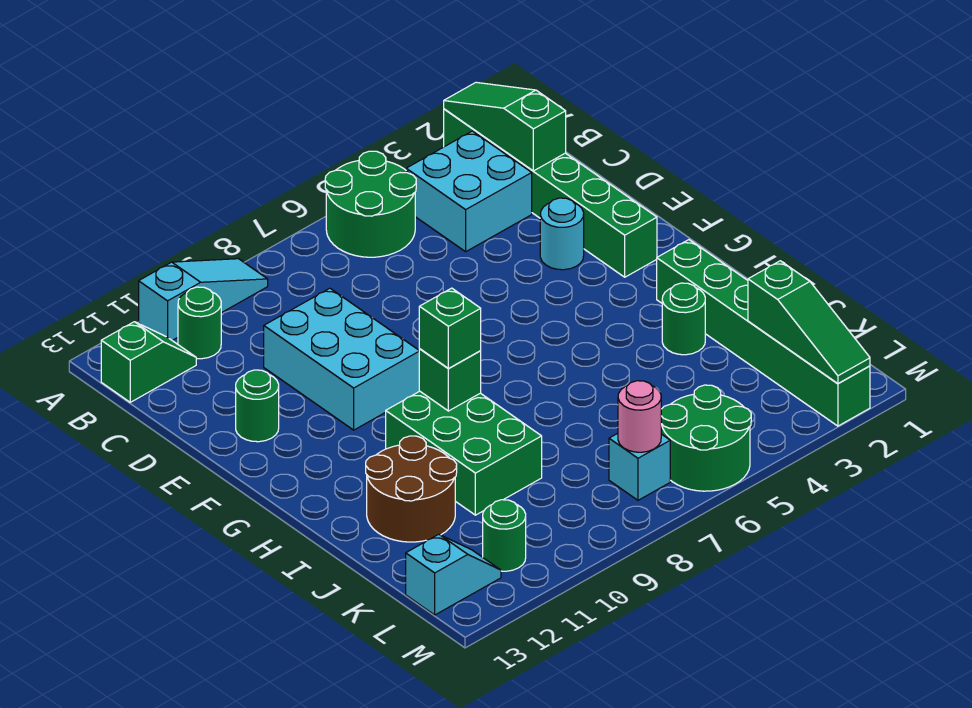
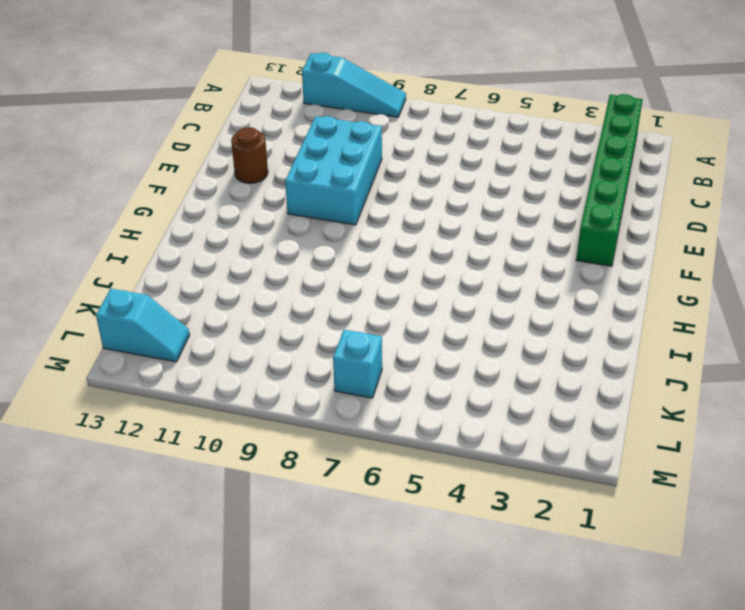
brown round brick E12 level 1 -> green round brick E12 level 1
none -> green round brick A5:B6 level 1
none -> cyan brick B3:C4 level 1
none -> green round brick B11 level 1

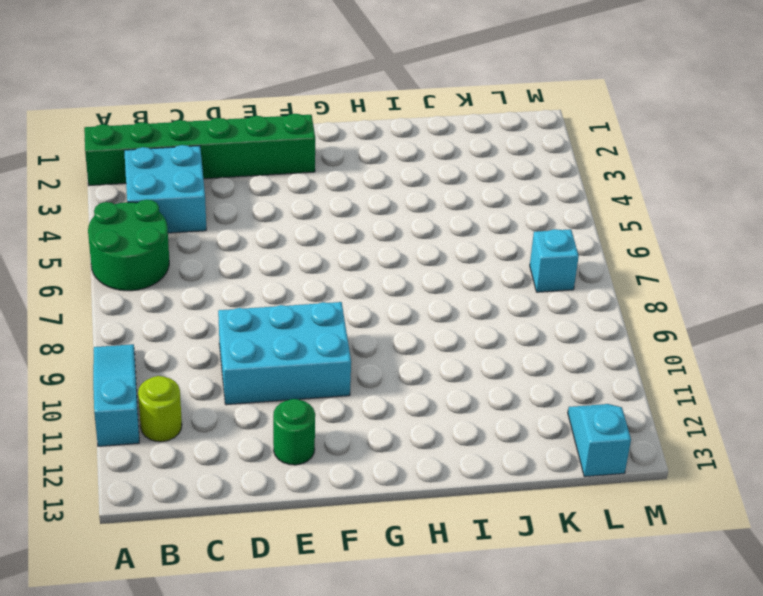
lime round brick B11 level 1 -> green round brick B11 level 1
none -> green slope B12:B13 level 1 top 13
none -> cyan round brick E3 level 1
none -> green brick H2:M2 level 1

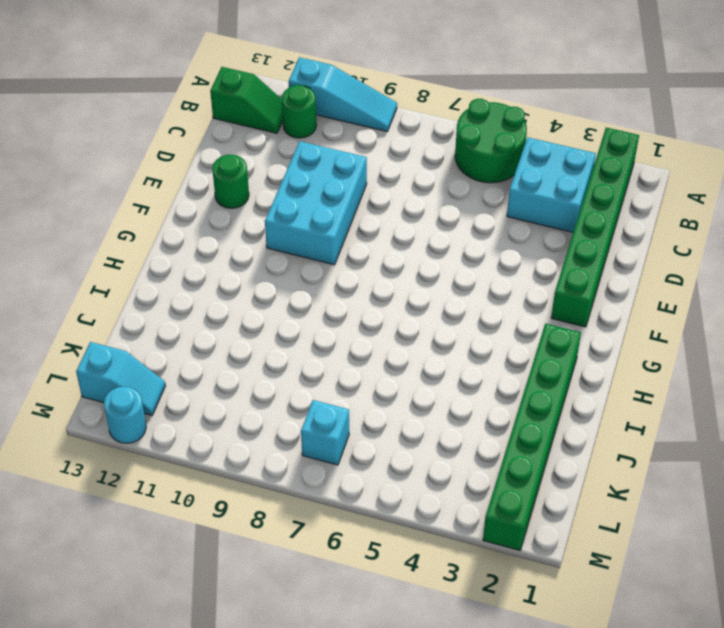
cyan round brick M12 level 1 -> cyan round brick E3 level 1
none -> green brick H9:J10 level 1
none -> green round brick I3 level 1
none -> brown round brick I11:J12 level 1

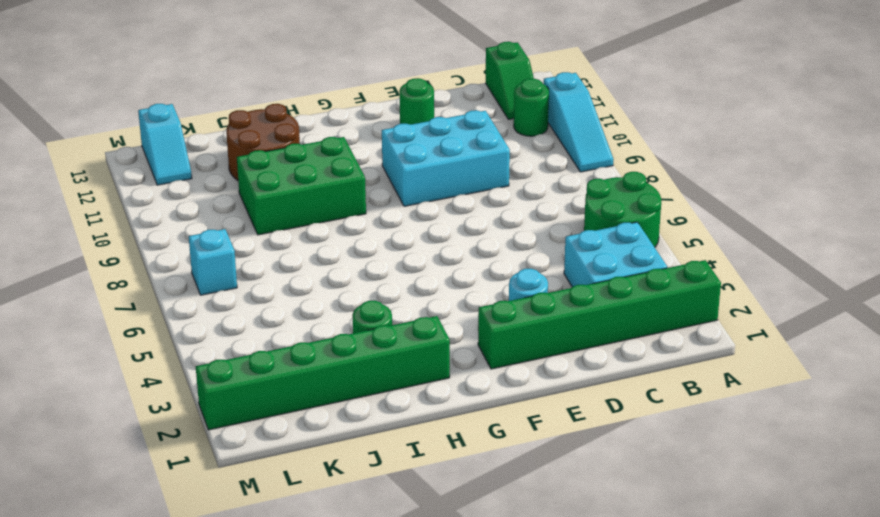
none -> green round brick L5:M6 level 1
none -> green round brick L11 level 1
none -> green slope A2:C2 level 2 top C

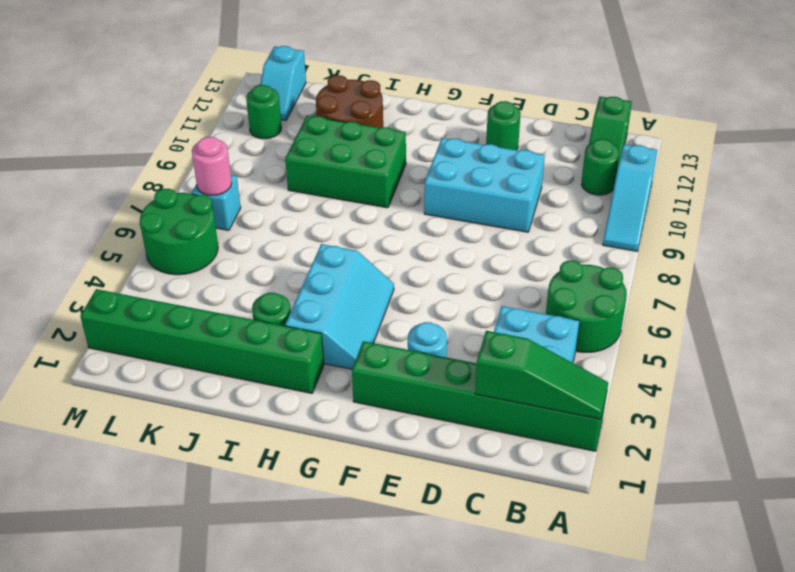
cyan slope G3:H5 level 1 top H -> none
none -> green brick H9 level 2
none -> green slope K2:M2 level 2 top K
none -> green brick H9 level 3

